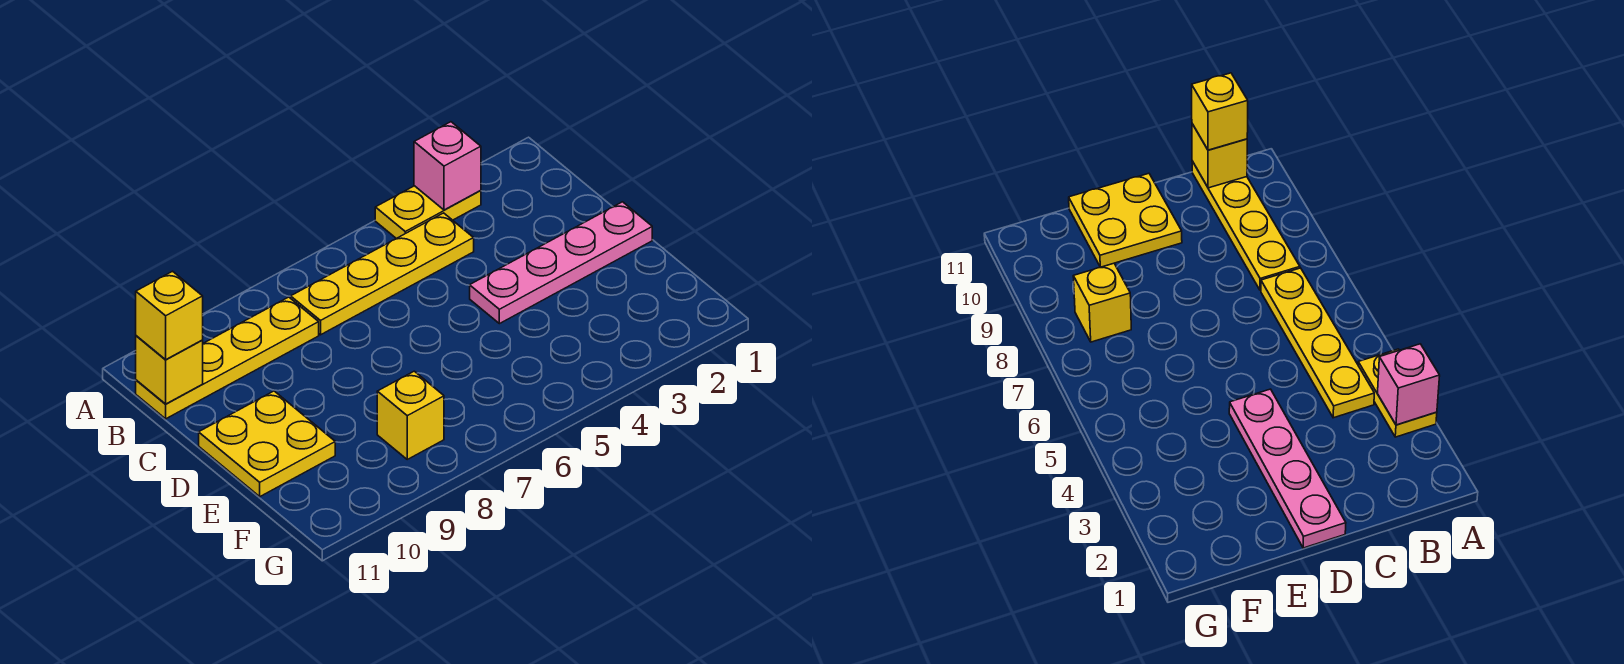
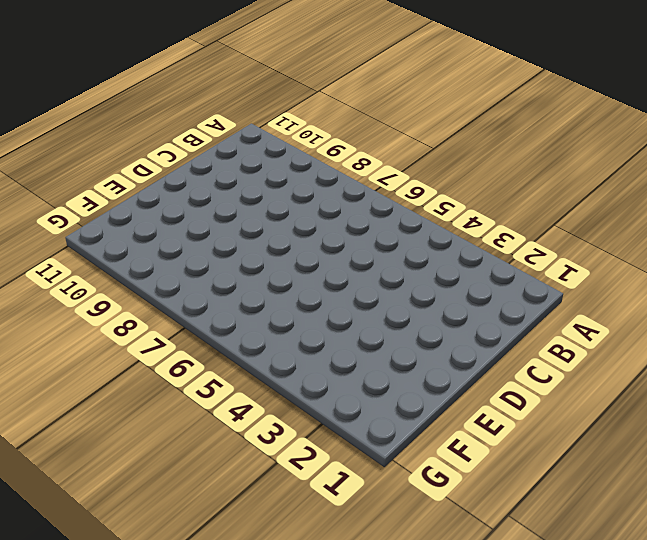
none -> yellow plate A3:A4 level 1
none -> yellow plate B4:B7 level 1

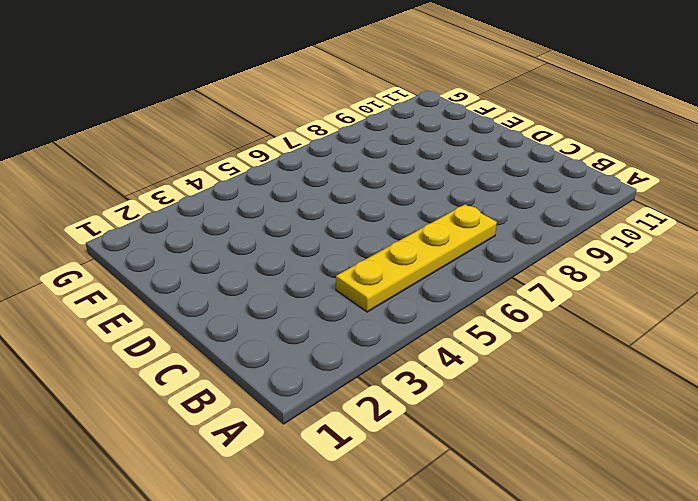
none -> yellow plate A3:A4 level 1
none -> yellow plate B8:B11 level 1

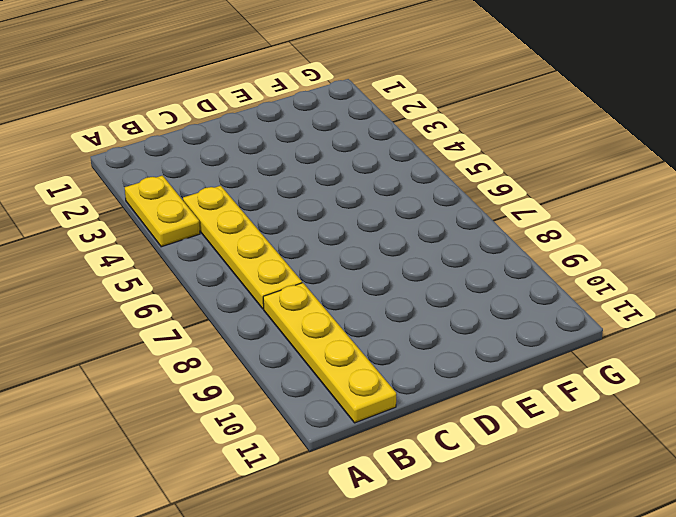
none -> pink plate D1:D4 level 1
none -> yellow plate D10:E11 level 1

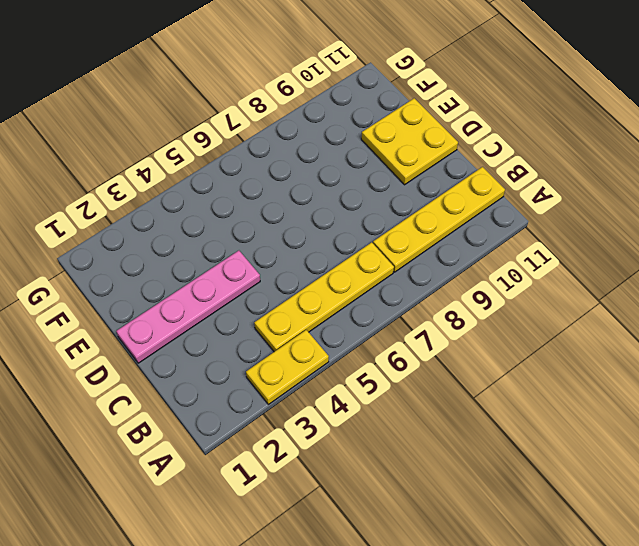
none -> yellow brick F8 level 1
none -> pink brick A3 level 2

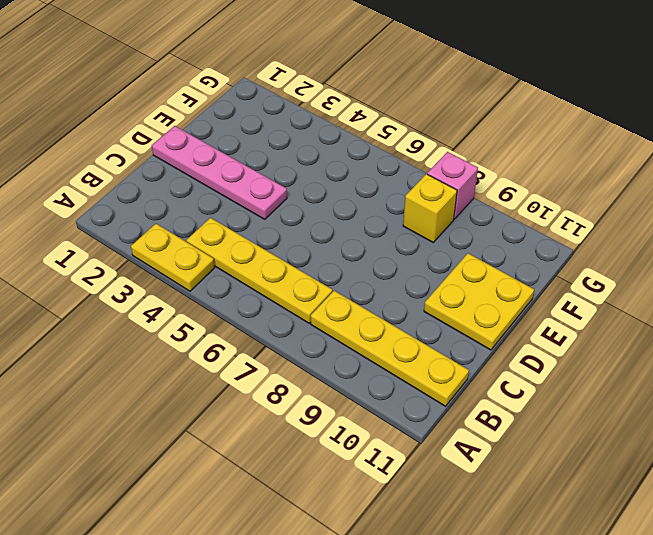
pink brick G8 level 1 -> pink brick A3 level 2
none -> yellow brick B11 level 2
none -> yellow brick B11 level 3

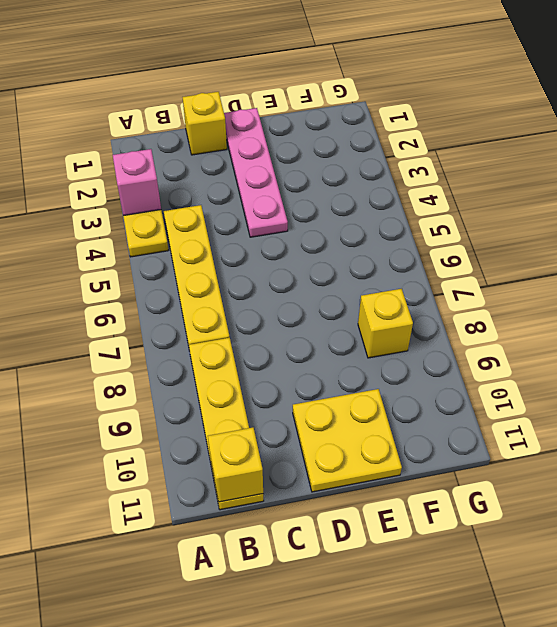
yellow brick C1 level 1 -> yellow brick B11 level 3

